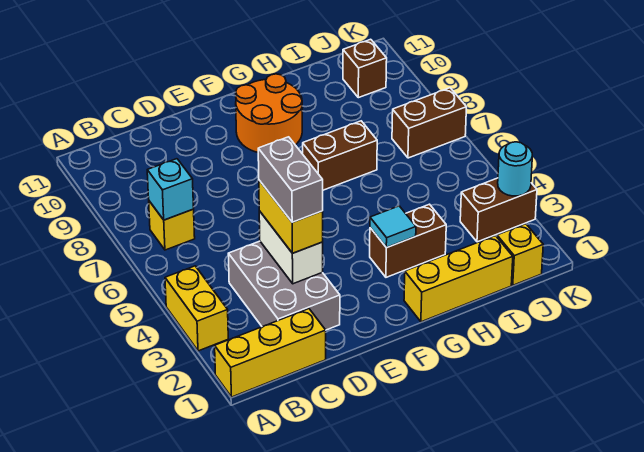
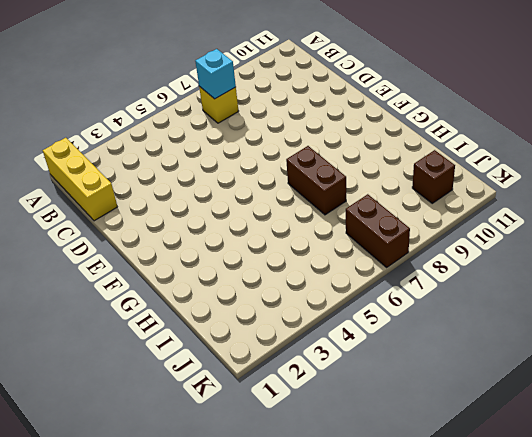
none -> yellow brick A3:A4 level 1
none -> grey brick C2:D4 level 1
none -> orange round brick F9:G10 level 1

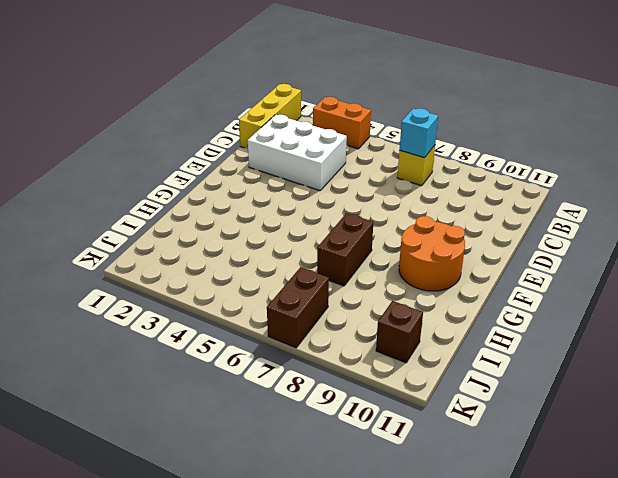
orange brick A3:A4 level 1 -> yellow brick A3:A4 level 1
white brick C2:D4 level 1 -> grey brick C2:D4 level 1
none -> yellow brick G1:I1 level 1
none -> brown brick G3:H3 level 1
none -> yellow brick J1 level 1

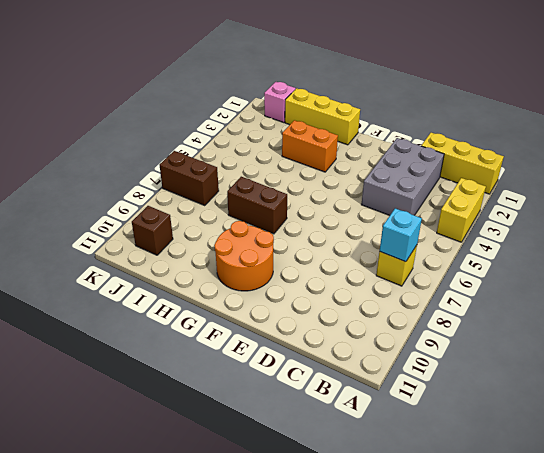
orange brick G3:H3 level 1 -> brown brick G3:H3 level 1
pink brick J1 level 1 -> yellow brick J1 level 1
none -> brown brick J3:K3 level 1
none -> white brick D3:D4 level 2
none -> cyan tile G3 level 2

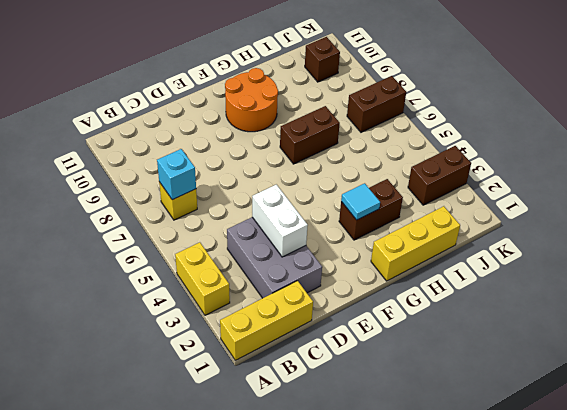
none -> yellow brick J1 level 1
none -> cyan round brick K3 level 2
none -> yellow brick D3:D4 level 3

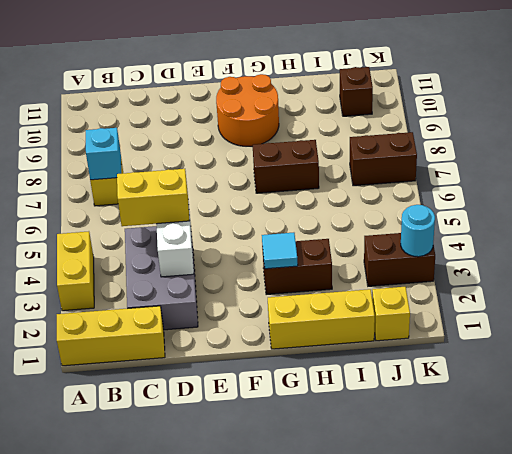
yellow brick C4:D4 level 3 -> yellow brick D3:D4 level 3
none -> grey brick D3:D4 level 4

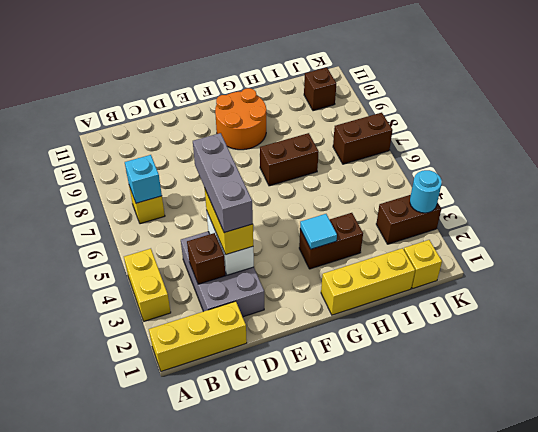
brown brick C3 level 2 -> none
grey brick D3:D5 level 4 -> grey brick D3:D4 level 4

